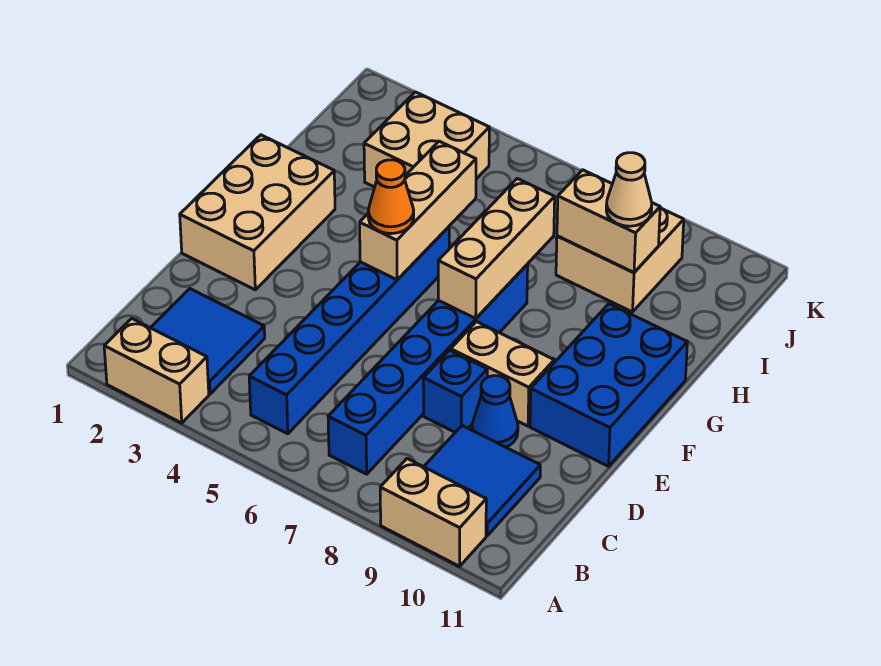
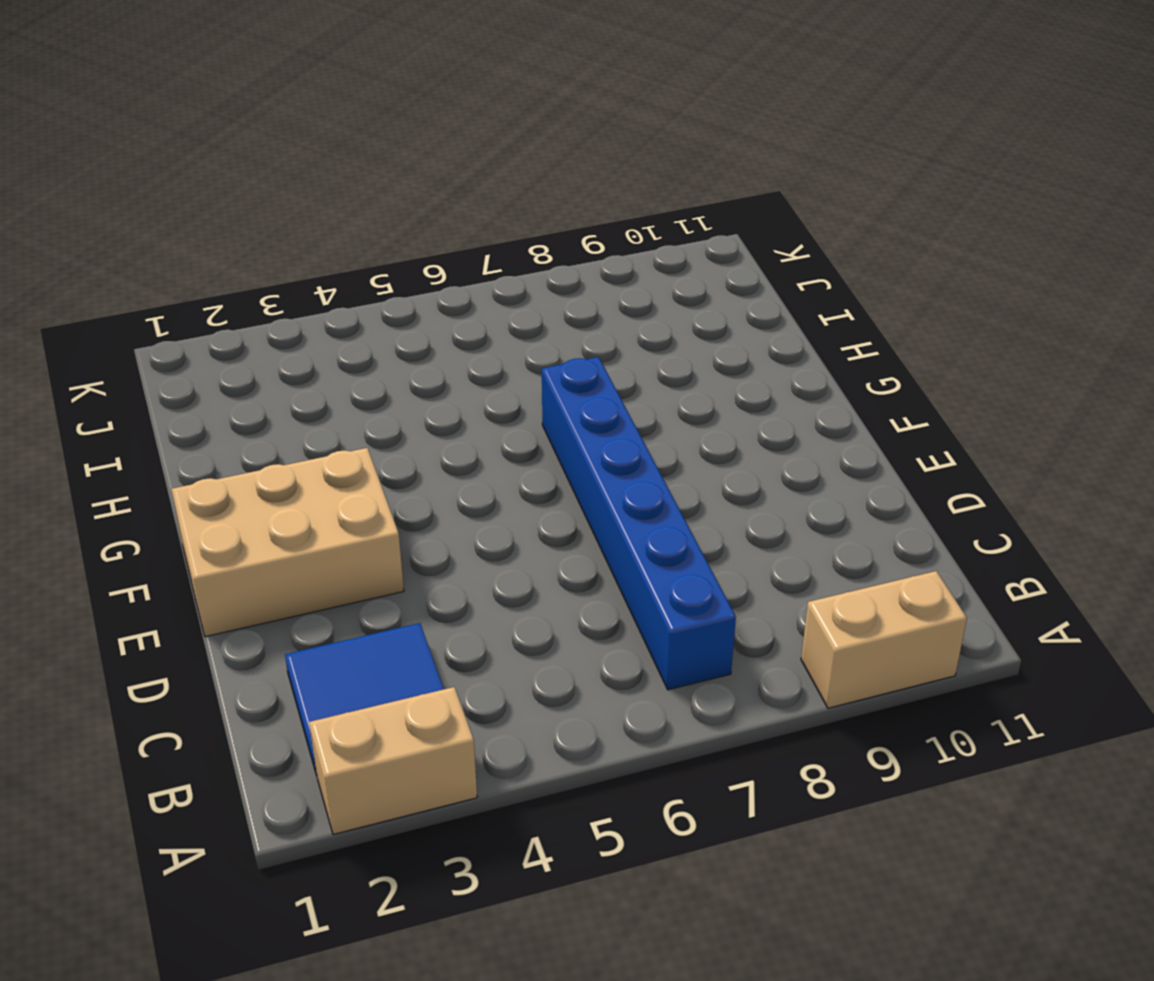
tan brick E1:F3 level 1 -> tan brick E1:G2 level 1
none -> blue brick B5:G5 level 1
none -> blue tile B9:C10 level 1
none -> blue brick D8 level 1

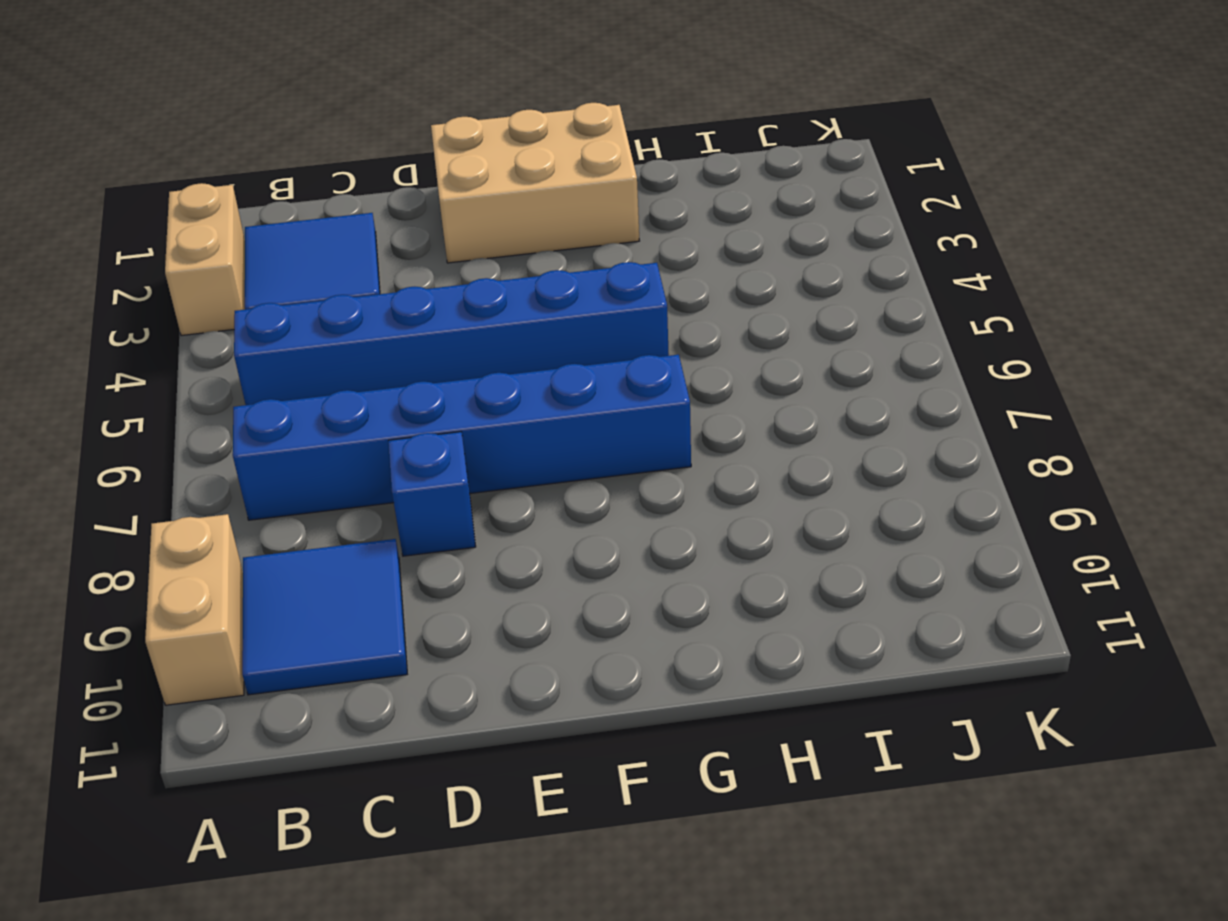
none -> blue cone D9 level 1
none -> tan brick E8:E9 level 1
none -> blue brick E10:G11 level 1

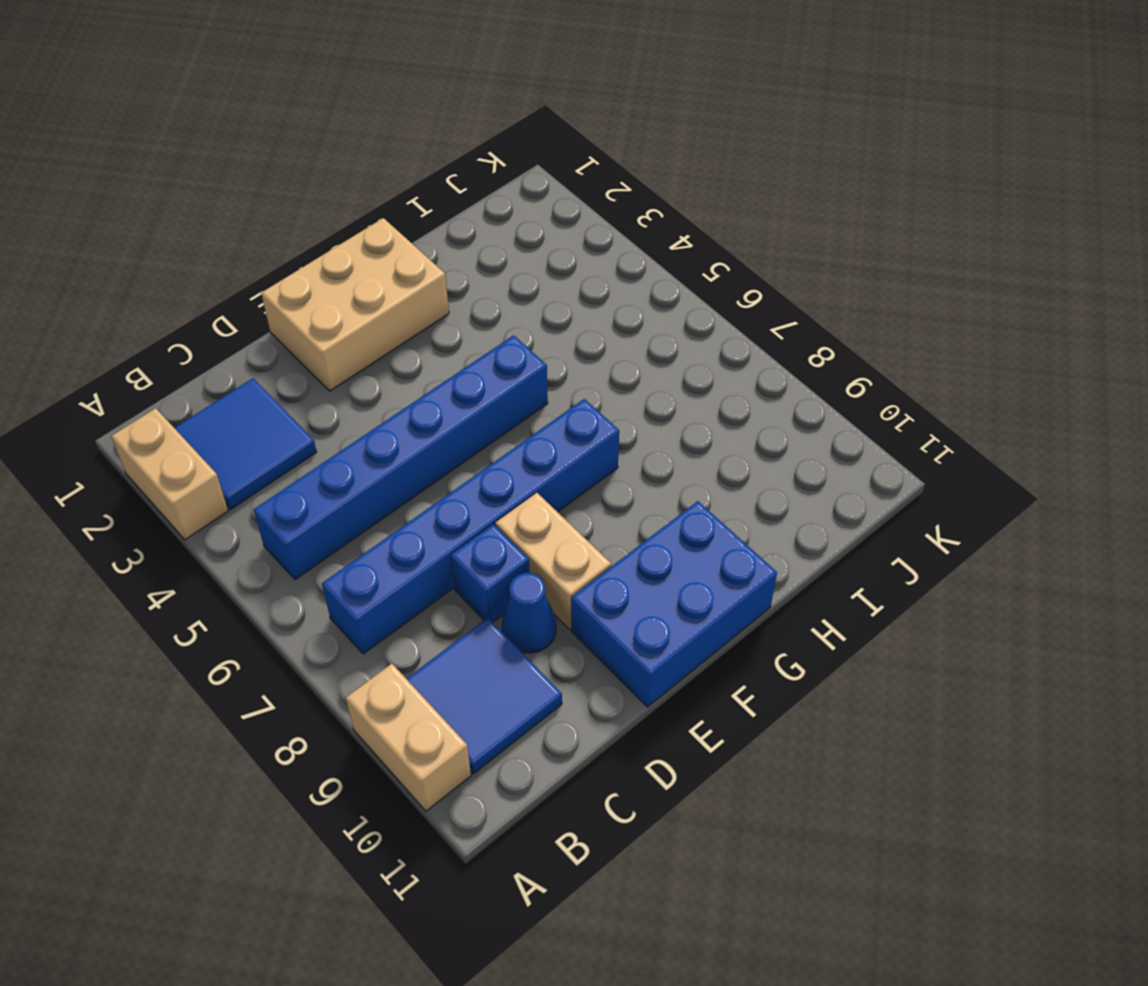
none -> tan brick I3:J4 level 1
none -> tan brick I8:J9 level 1
none -> tan brick F5:H5 level 2

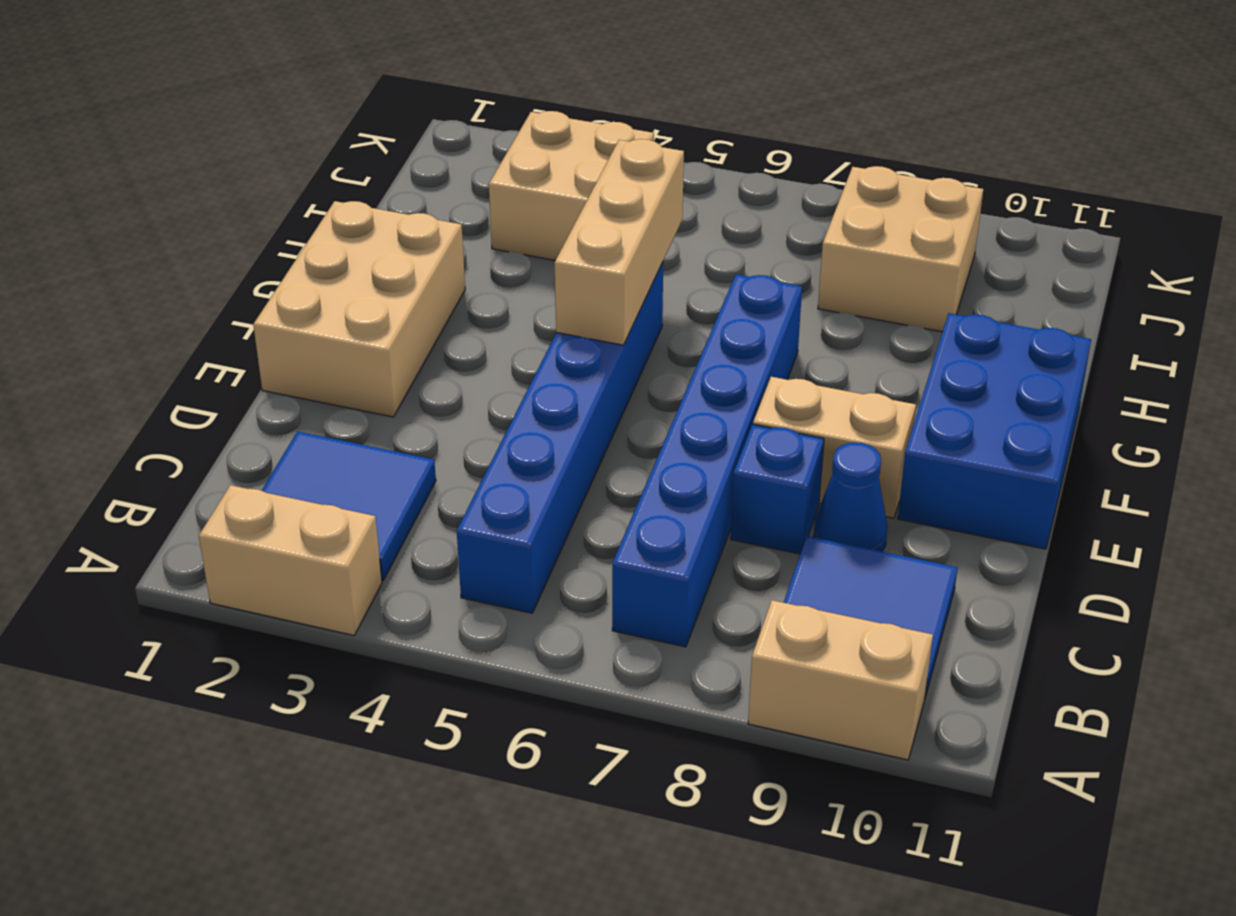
none -> tan brick F7:H7 level 2
none -> tan brick I8:I9 level 2
none -> orange cone F5 level 3

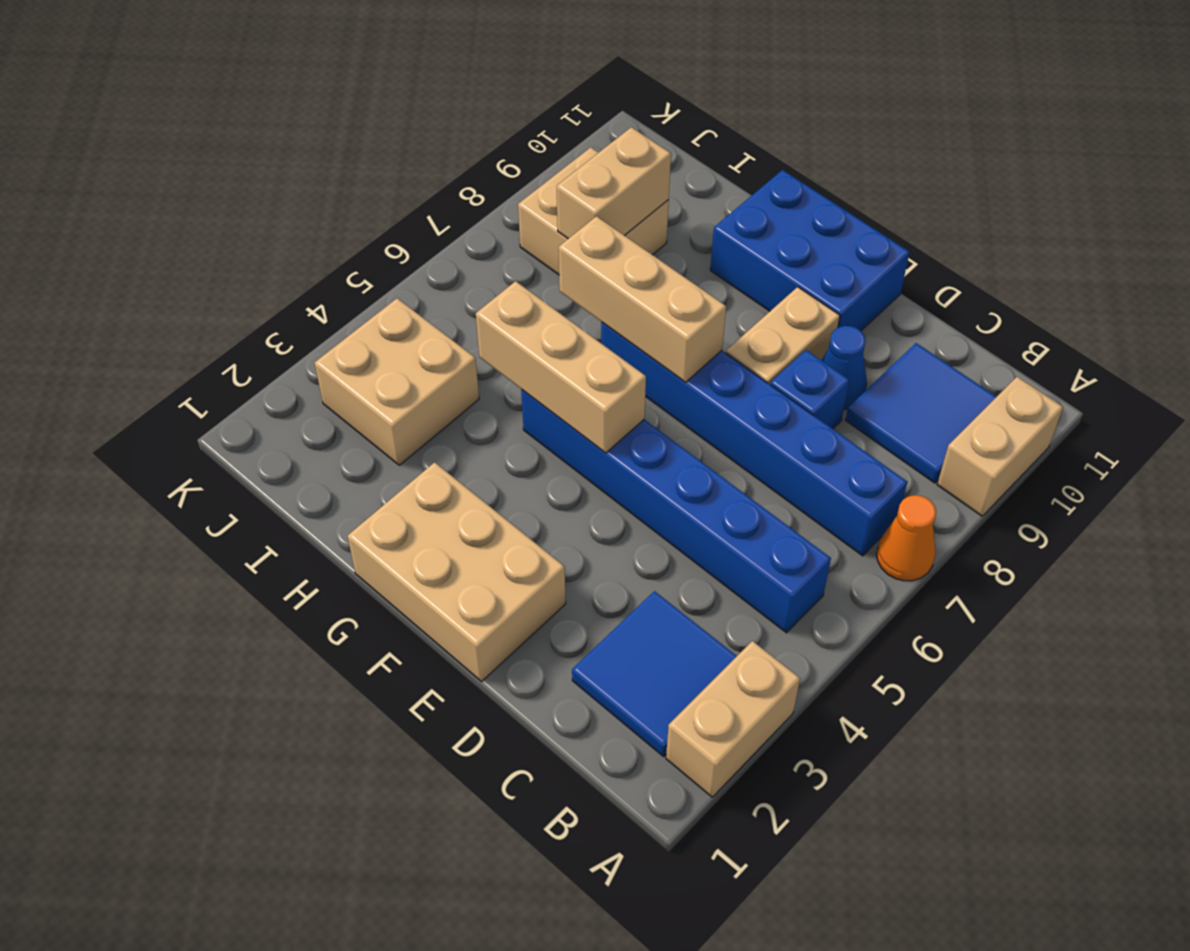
orange cone A7 level 1 -> orange cone F5 level 3
none -> tan cone I9 level 3

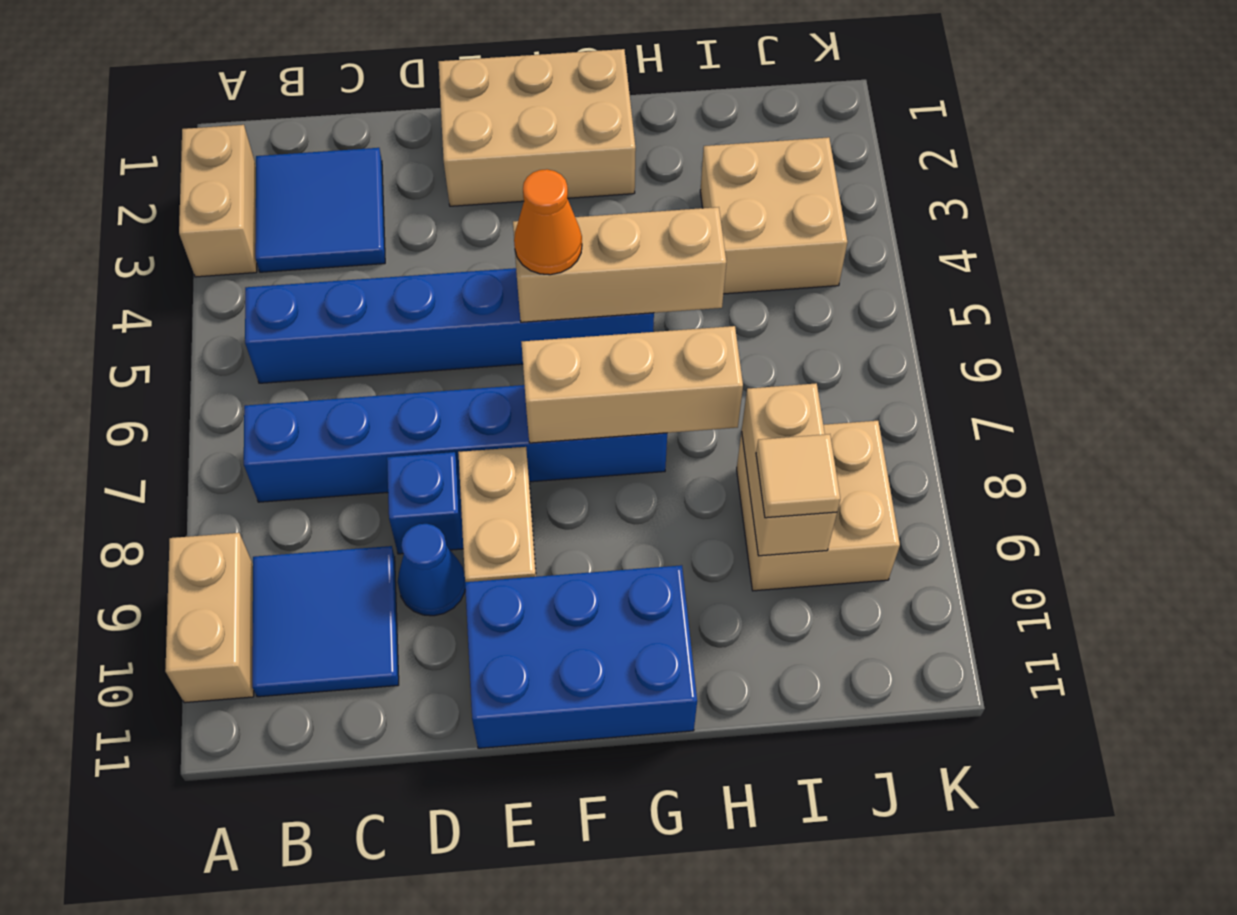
tan tile I9 level 3 -> tan cone I9 level 3

